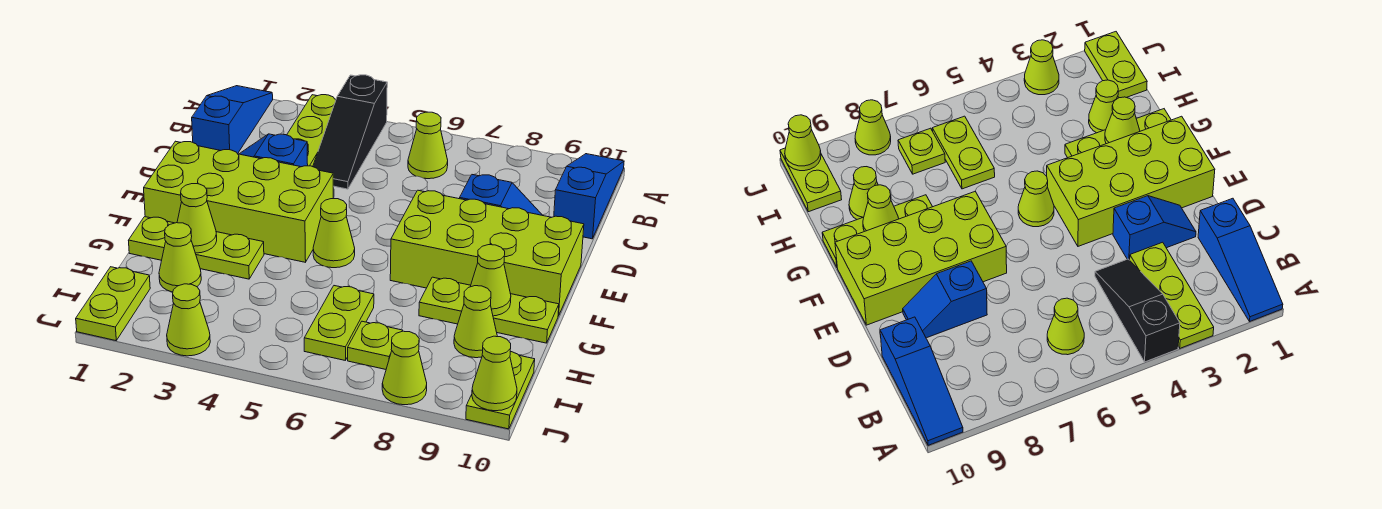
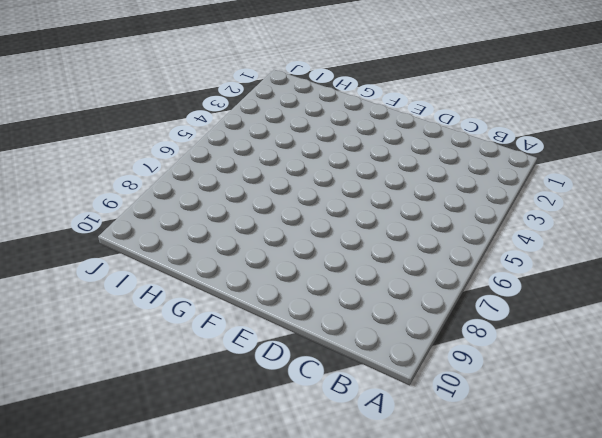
none -> blue slope A1:C1 level 1 top C
none -> lime plate A3:C3 level 1
none -> black slope A4:C4 level 1 top A

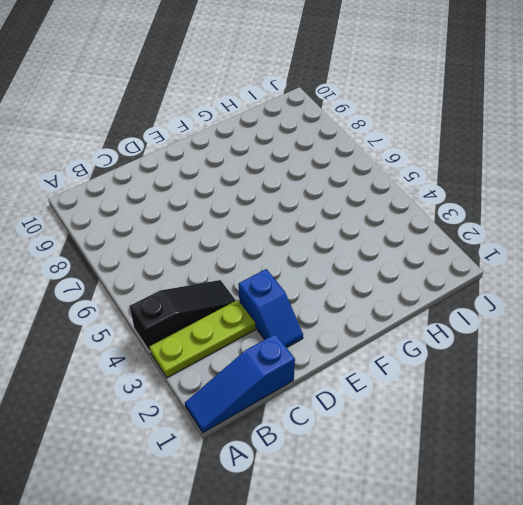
none -> blue slope A10:C10 level 1 top C
none -> lime cone B6 level 1
none -> blue slope D8:D9 level 1 top 8

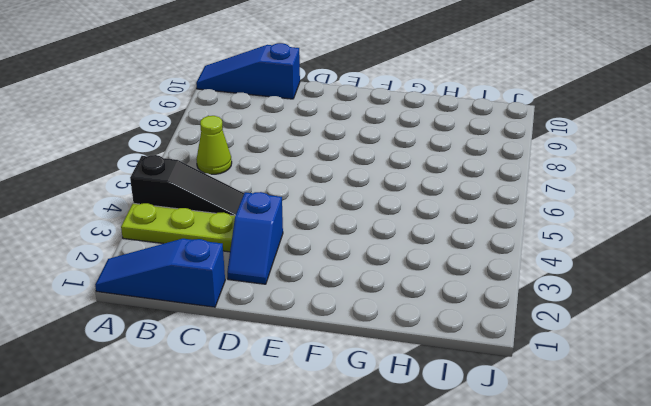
none -> blue slope D8:D9 level 1 top 8
none -> lime brick E1:F4 level 1
none -> lime brick E7:F10 level 1

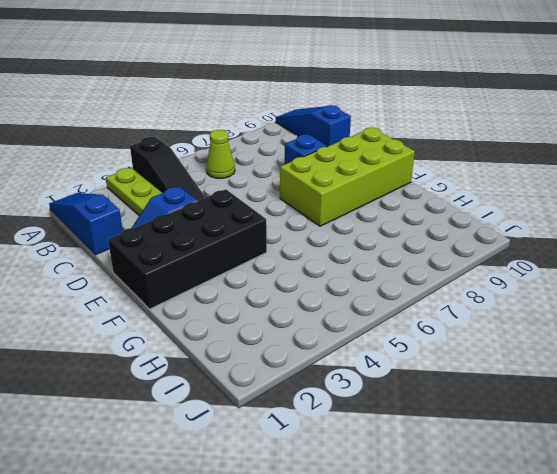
black brick E1:F4 level 1 -> lime brick E1:F4 level 1
none -> lime cone F5 level 1
none -> lime plate G1:G3 level 1
none -> lime plate G8:G10 level 1

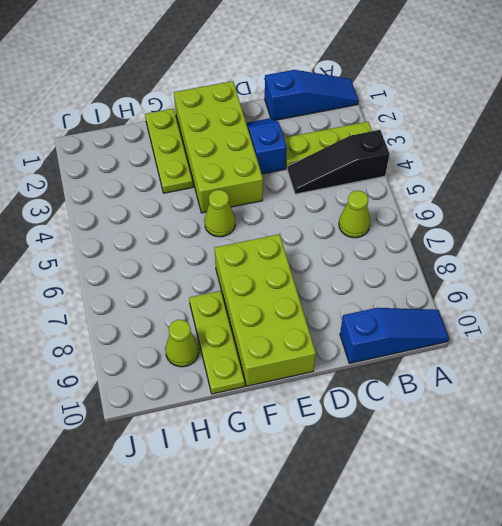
none -> blue slope D8:D9 level 1 top 8
none -> lime cone H2 level 1
none -> lime plate H6:I6 level 1

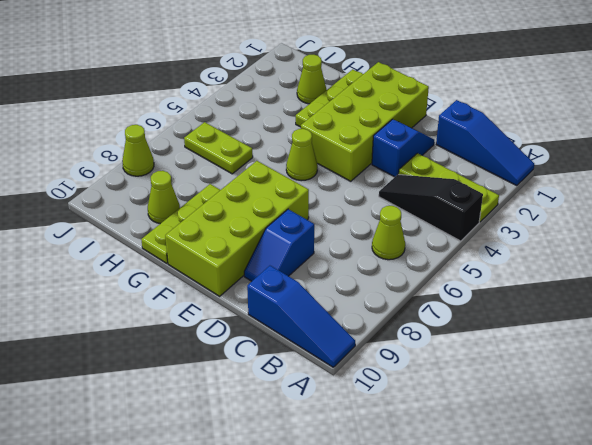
none -> lime plate I1:J1 level 1
none -> lime plate I7 level 1
none -> lime plate I10:J10 level 1

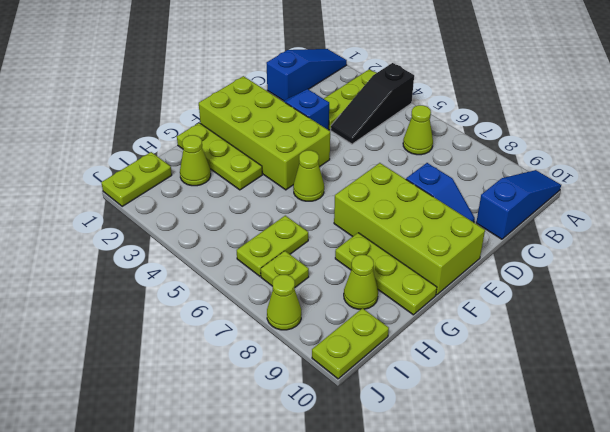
none -> lime cone J3 level 1
none -> lime cone G2 level 2
none -> lime cone G9 level 2

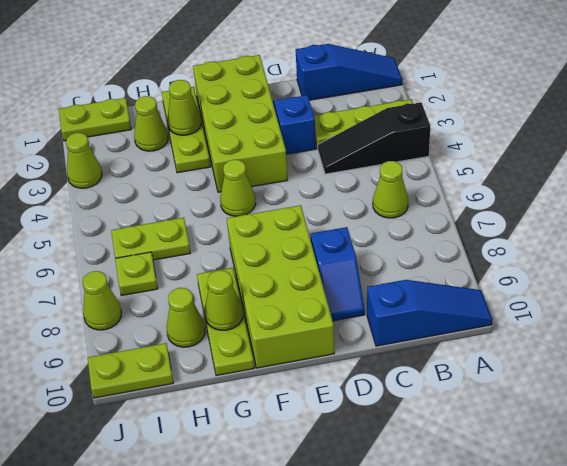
none -> lime cone J10 level 2

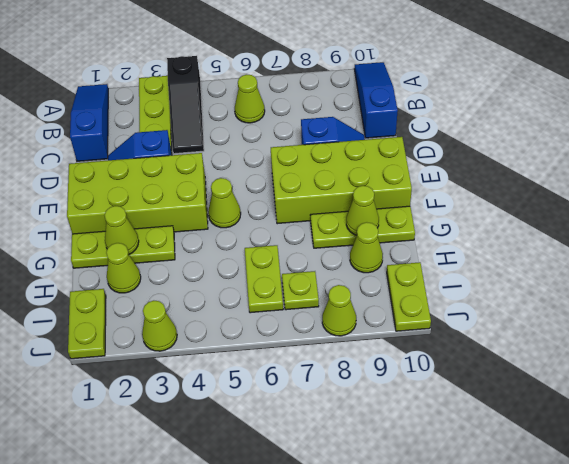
none -> lime cone J10 level 2

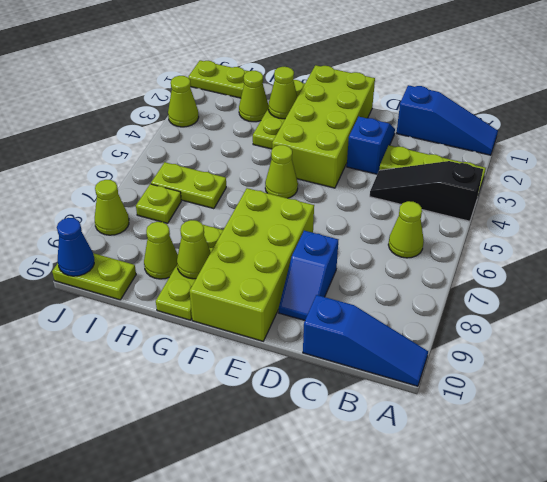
blue cone J10 level 2 -> lime cone J10 level 2

